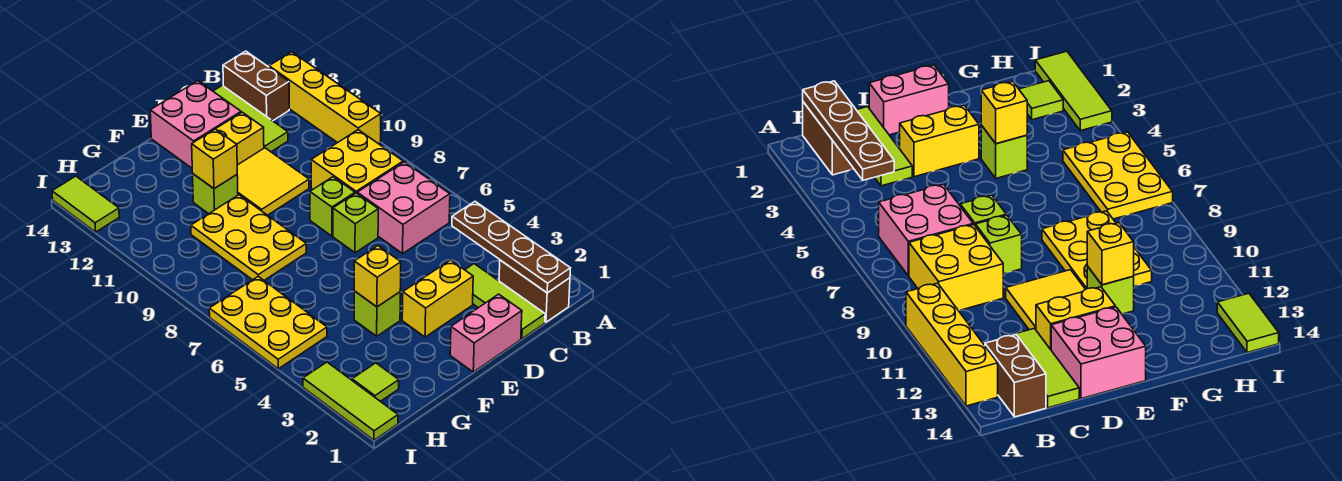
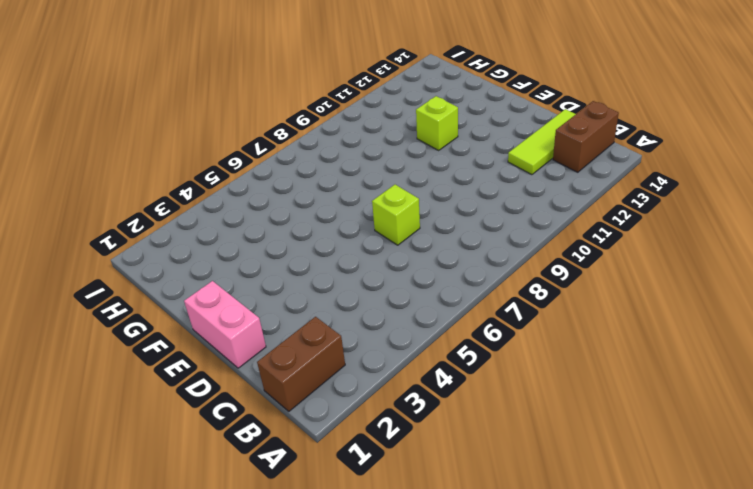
none -> yellow brick A10:A13 level 1
none -> pink brick B6:C7 level 1
none -> yellow brick B8:C9 level 1

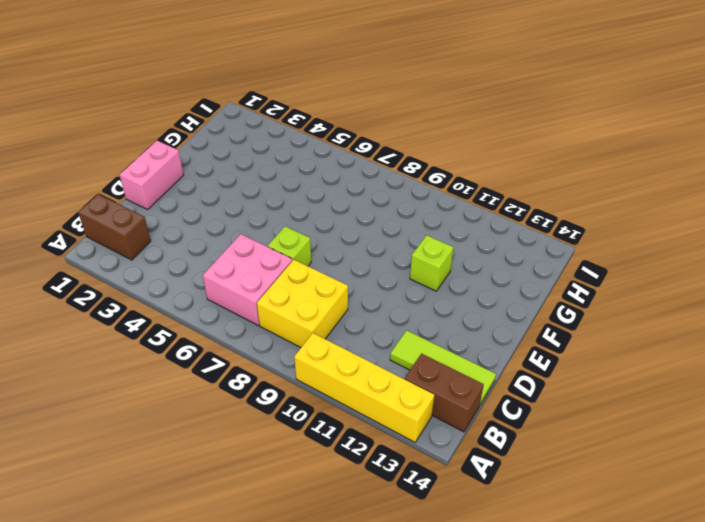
none -> lime tile C1:C3 level 1
none -> yellow brick D3:E3 level 1
none -> lime brick D8 level 1

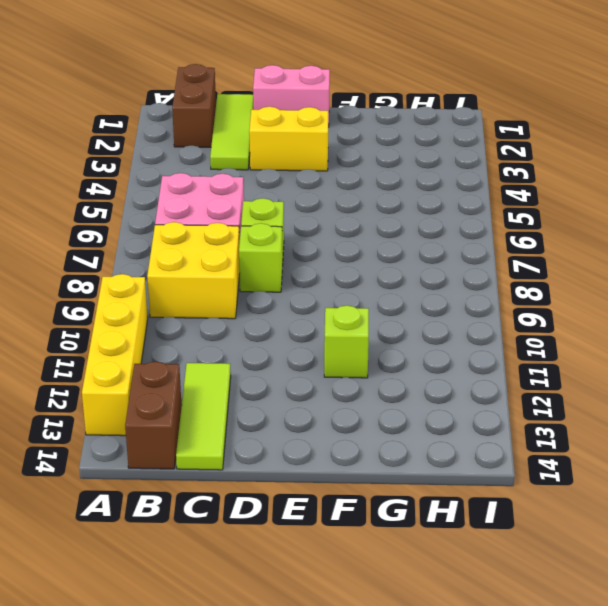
none -> yellow tile D10:E11 level 1
none -> yellow brick D12:E12 level 1
none -> pink brick D13:E14 level 1

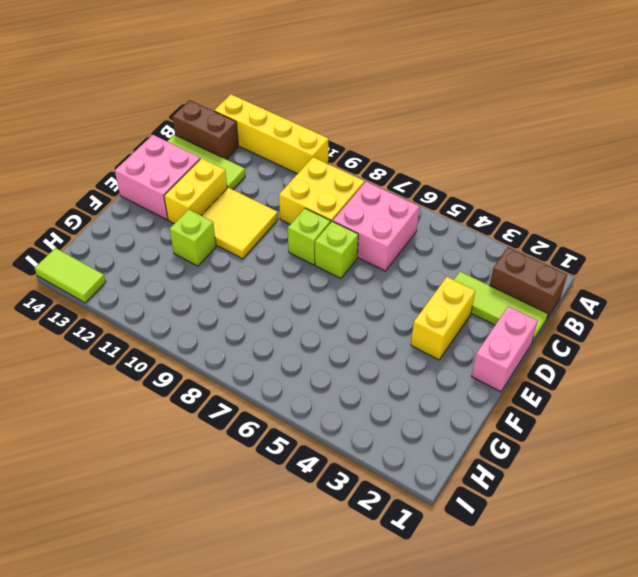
none -> lime brick F4 level 1
none -> yellow plate F8:G10 level 1
none -> lime tile H2 level 1

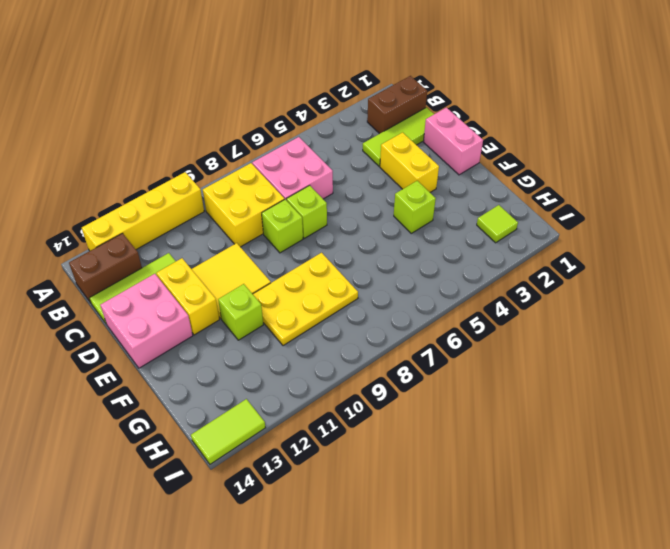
none -> yellow plate H5:I7 level 1
none -> lime tile I1:I3 level 1
none -> brown plate B1:B4 level 2

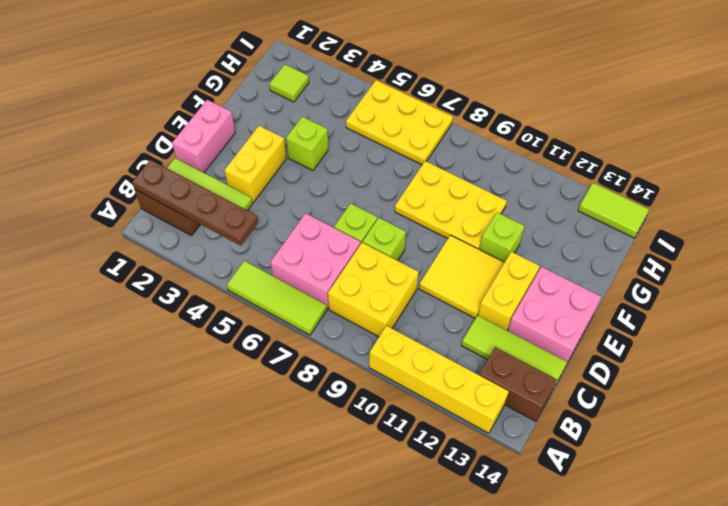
lime tile A5:A7 level 1 -> lime tile I1:I3 level 1
none -> yellow brick F4 level 2
none -> yellow brick F11 level 2

